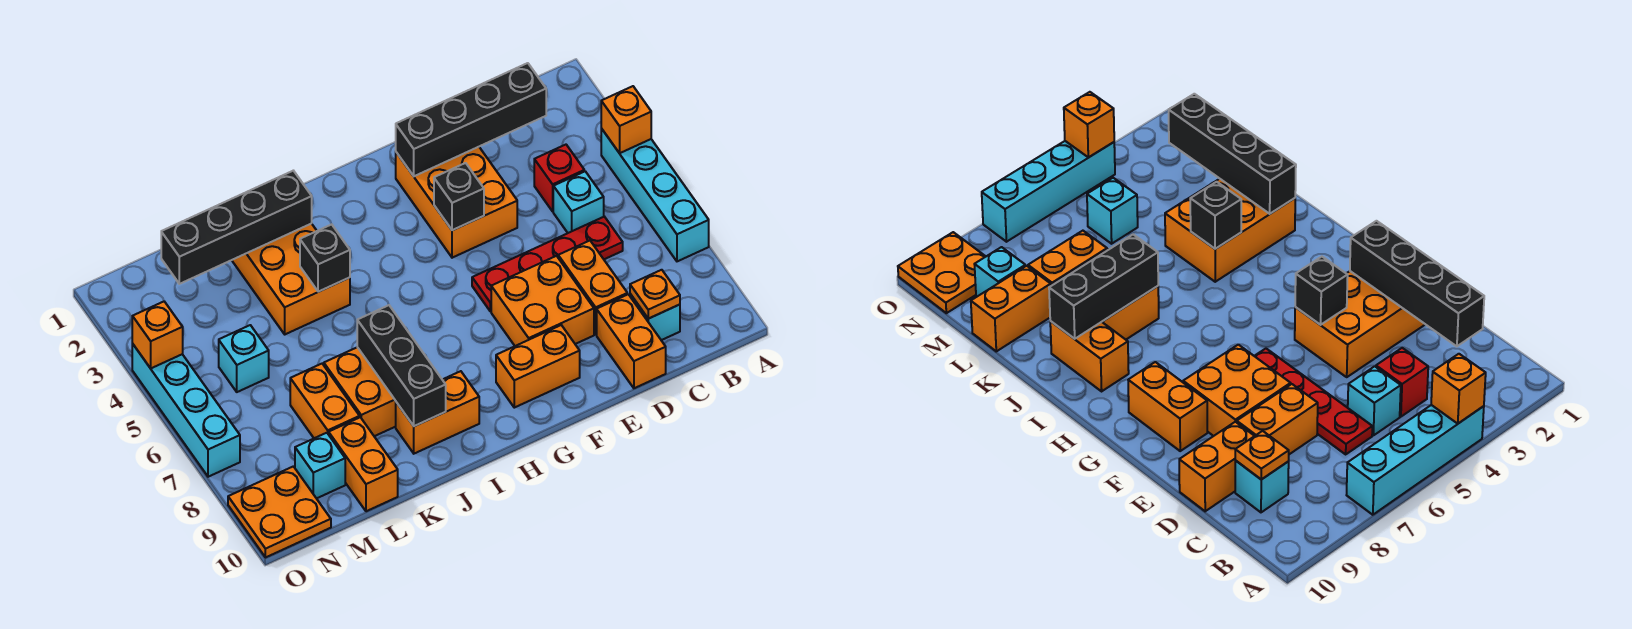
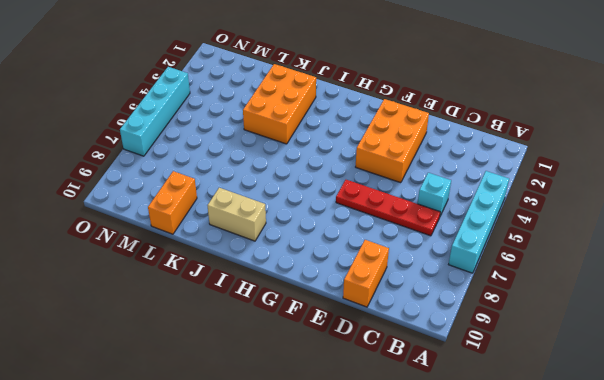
tan brick I9:J9 level 1 -> orange brick I9:J9 level 1
none -> red brick C4 level 1
none -> cyan brick C9 level 1
none -> orange brick D7:D8 level 1

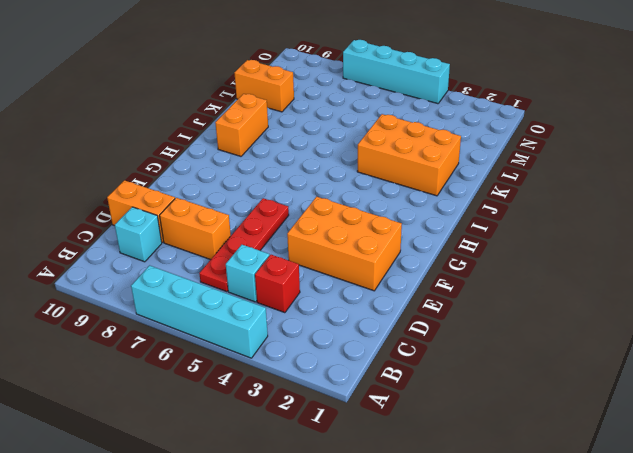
none -> orange brick E7:F8 level 1
none -> orange brick F9:G9 level 1
none -> orange brick J7:K8 level 1

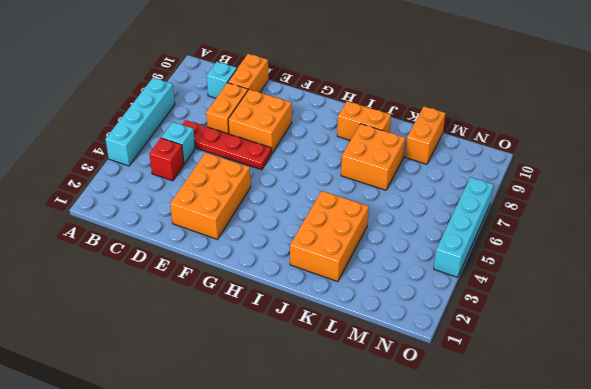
none -> orange brick F9:G9 level 1
none -> orange brick L7:L8 level 1
none -> cyan brick M5 level 1

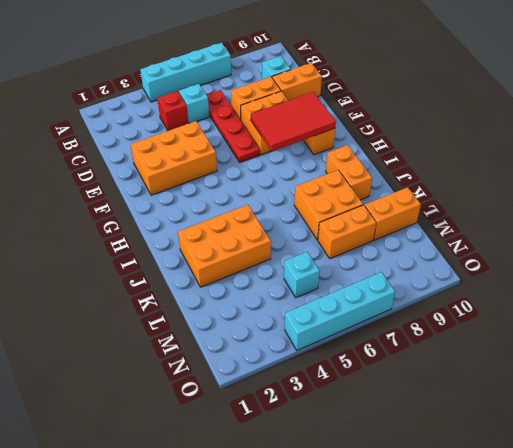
red tile F7:G9 level 2 -> none
none -> cyan brick M9 level 1
none -> orange plate N9:O10 level 1
none -> orange brick A4 level 2

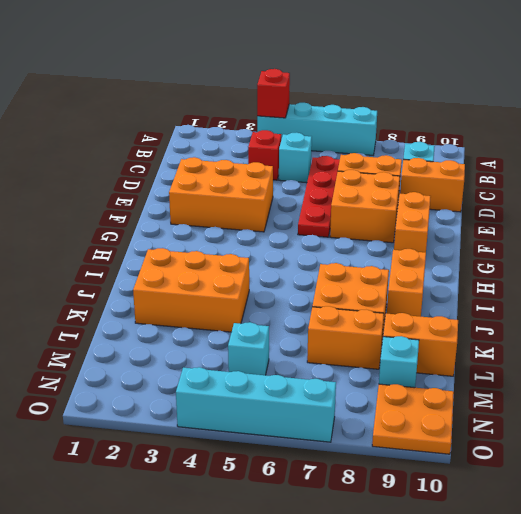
red brick A4 level 2 -> orange brick A4 level 2
none -> black brick C2:F2 level 2
none -> orange plate C9 level 2
none -> black brick F4 level 2

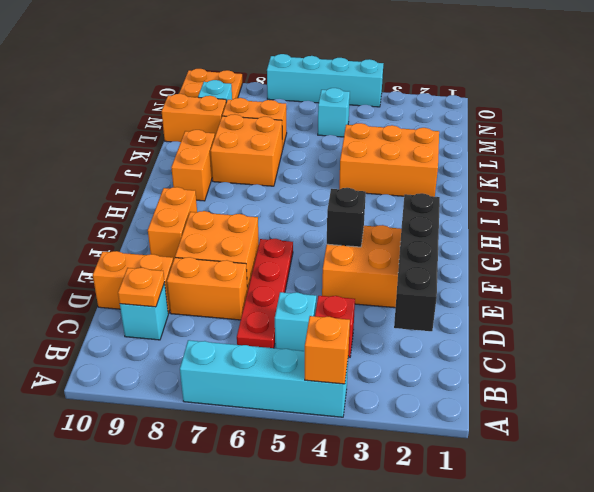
none -> black brick J2:M2 level 2
none -> black brick J4 level 2
none -> black brick J7:J9 level 2

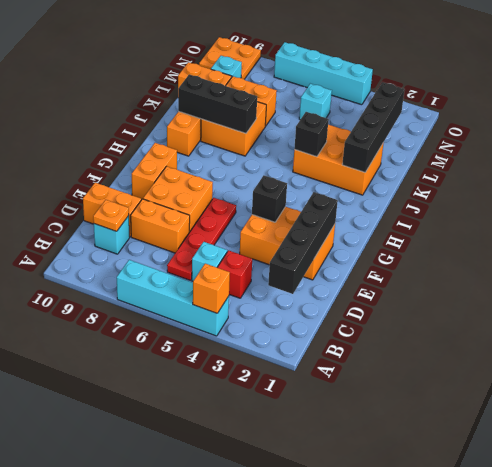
none -> orange brick O4 level 2

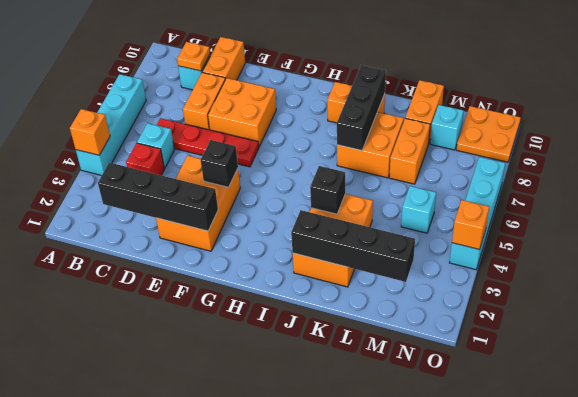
none -> orange brick F9:G9 level 1

